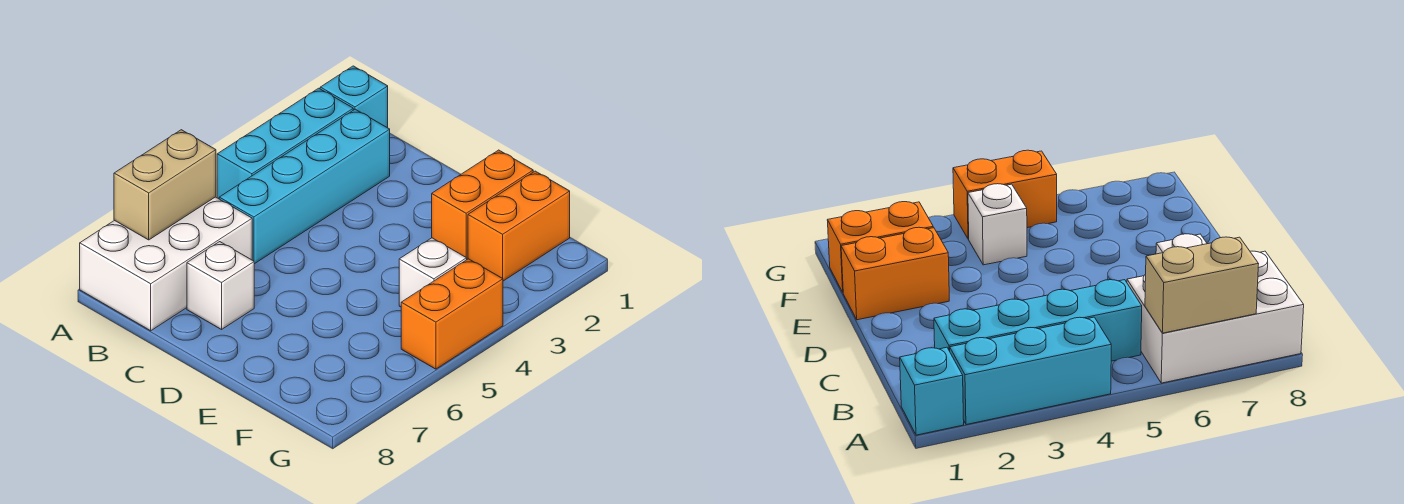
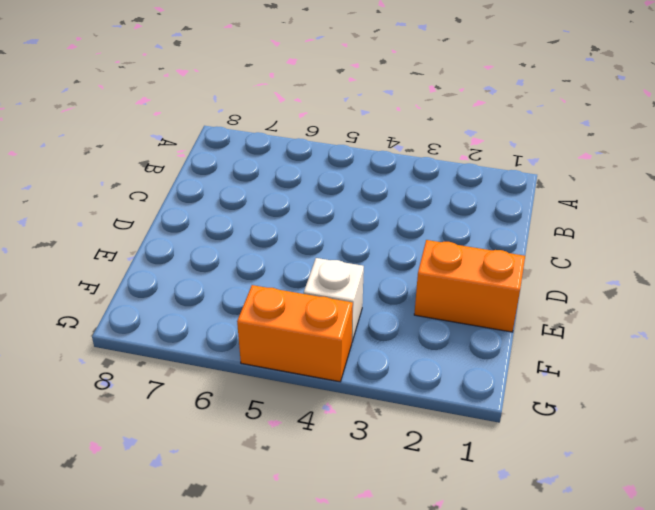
none -> cyan brick A1 level 1
none -> cyan brick A2:A4 level 1

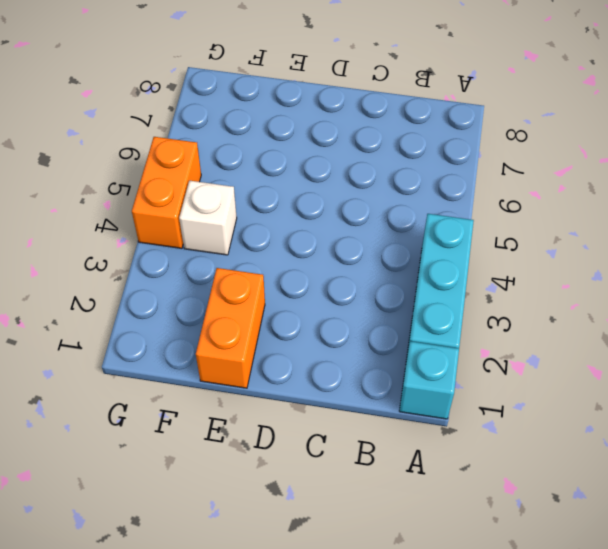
none -> white brick A6:B8 level 1
none -> cyan brick B2:B5 level 1

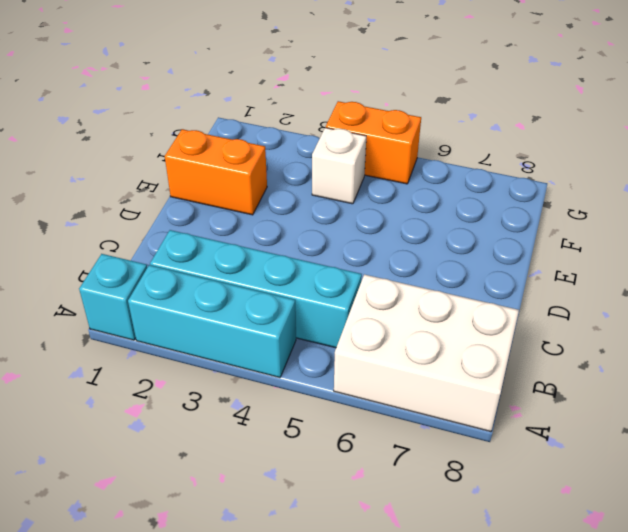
none -> white brick C7 level 1
none -> orange brick F1:F2 level 1

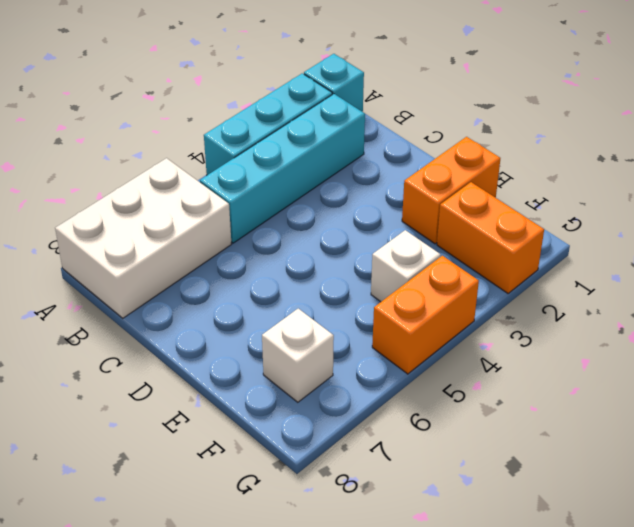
orange brick F2:G2 level 1 -> orange brick F1:F2 level 1
white brick F7 level 1 -> white brick C7 level 1
none -> tan brick A6:A7 level 2

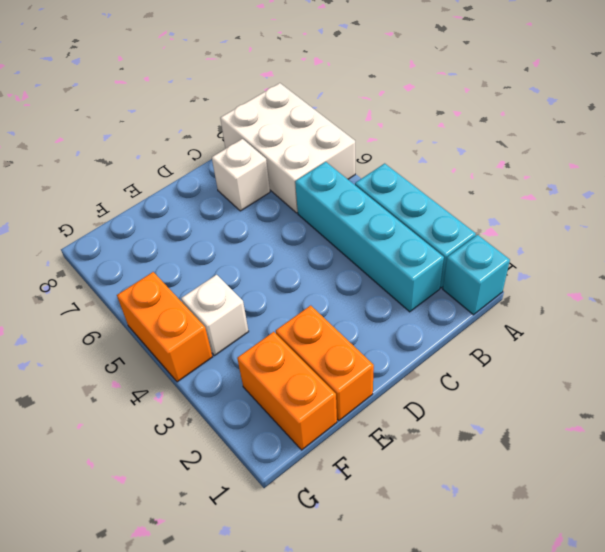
none -> tan brick A6:A7 level 2

